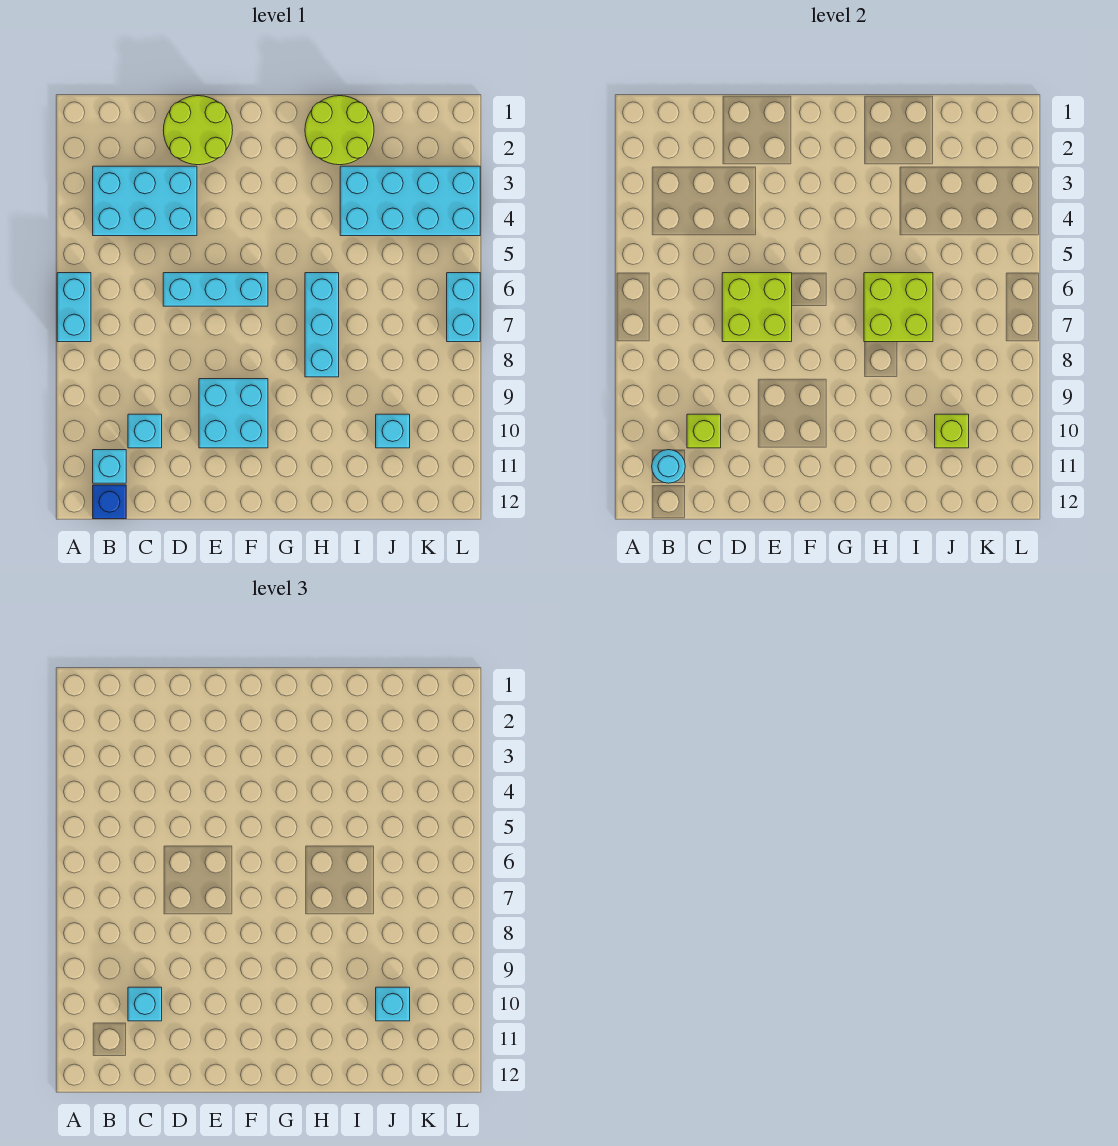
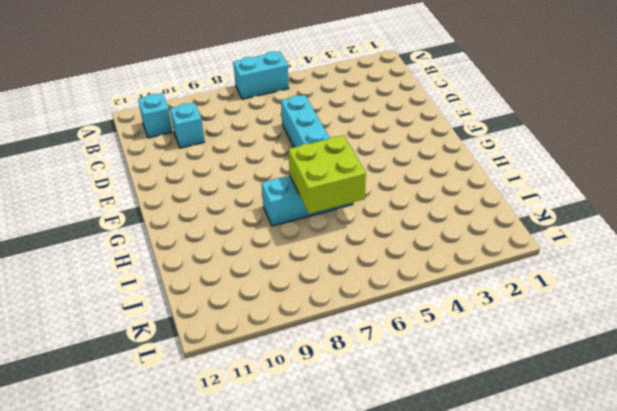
none -> cyan brick B3:D4 level 1
none -> blue brick B12 level 1
none -> lime round brick D1:E2 level 1

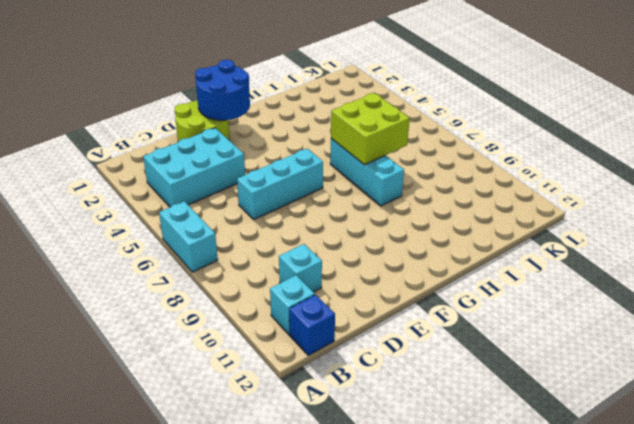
blue round brick E1:F2 level 2 -> none
none -> cyan brick E9:F10 level 1
none -> lime round brick H1:I2 level 1
none -> cyan brick I3:L4 level 1

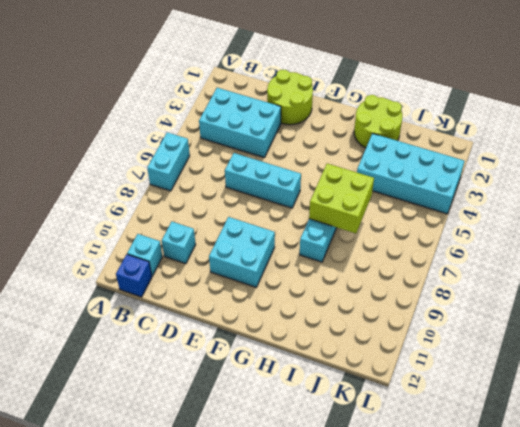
none -> cyan brick J10 level 1
none -> cyan brick L6:L7 level 1
none -> cyan round brick B11 level 2

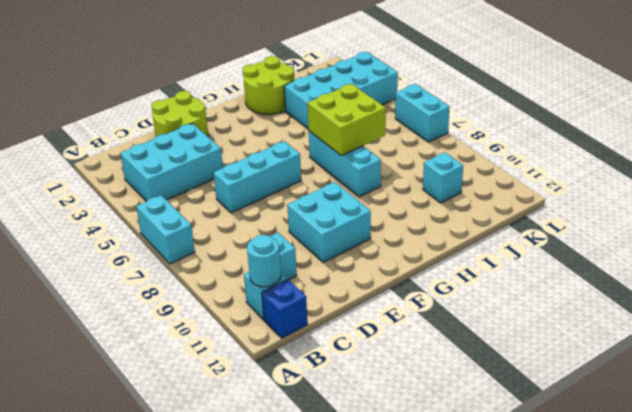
none -> lime brick C10 level 2
none -> lime brick D6:E7 level 2
none -> lime brick J10 level 2

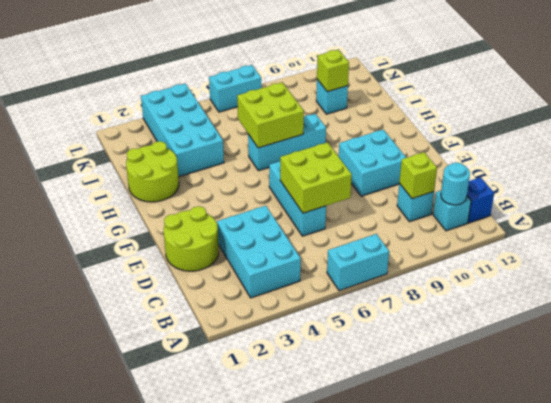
none -> cyan brick C10 level 3
none -> cyan brick J10 level 3

